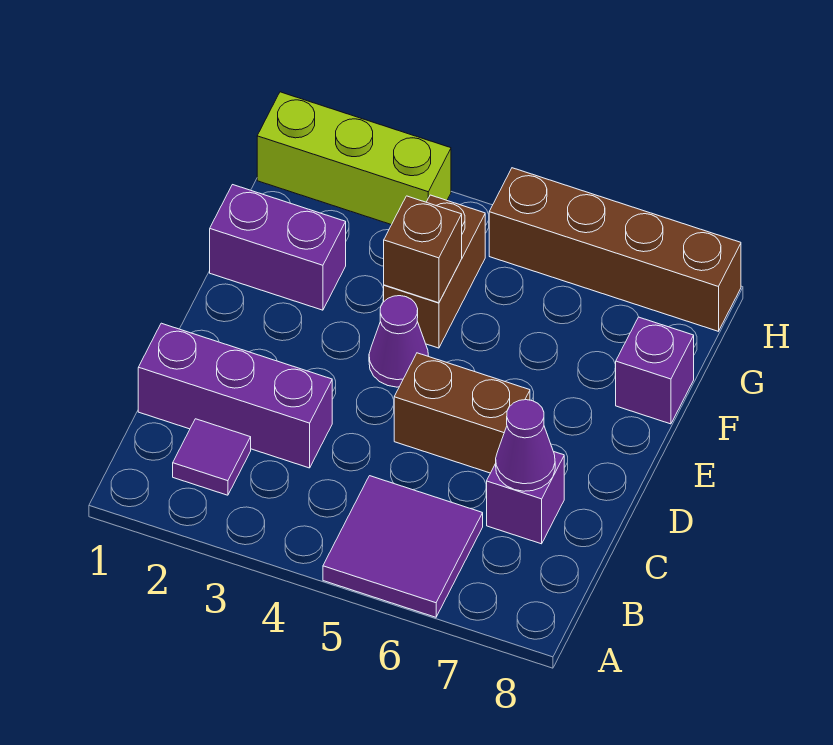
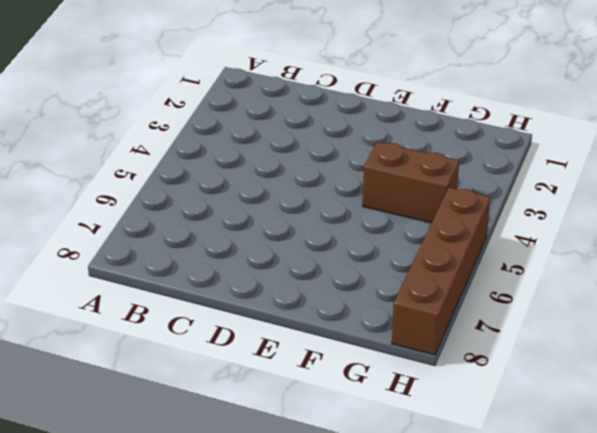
none -> purple tile A5:B6 level 1
none -> purple tile B2 level 1
none -> purple brick C1:C3 level 1

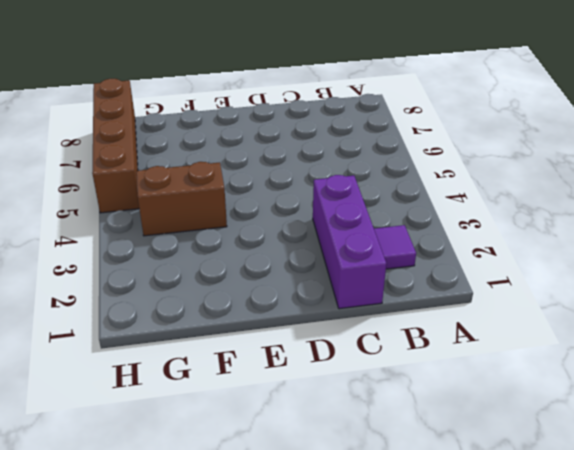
none -> purple tile A5:B6 level 1
none -> purple brick C7 level 1
none -> brown brick D5:D6 level 1

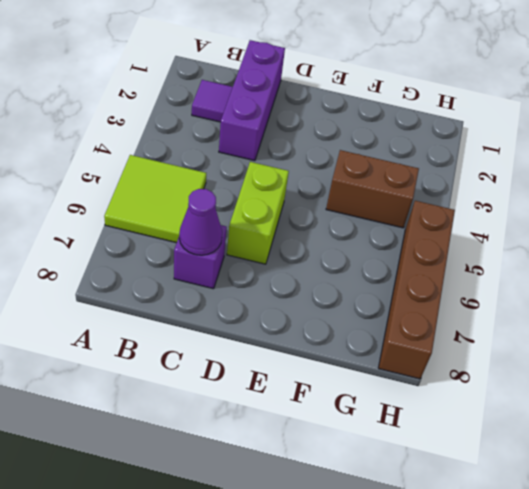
lime tile A5:B6 level 1 -> purple tile A5:B6 level 1
lime brick D5:D6 level 1 -> brown brick D5:D6 level 1
none -> purple cone E4 level 1
none -> purple brick F1:F2 level 1
none -> purple brick F8 level 1

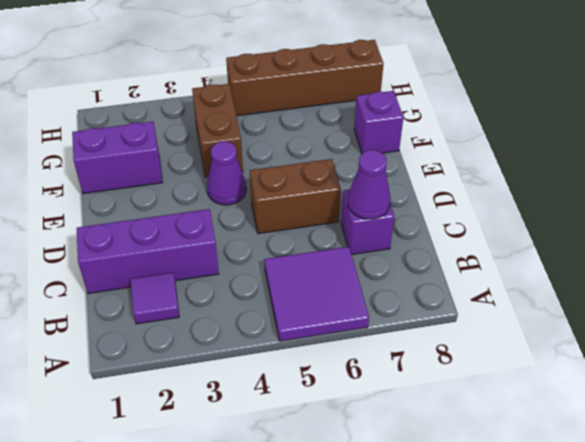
none -> lime brick H1:H3 level 1
none -> brown brick F4 level 2

